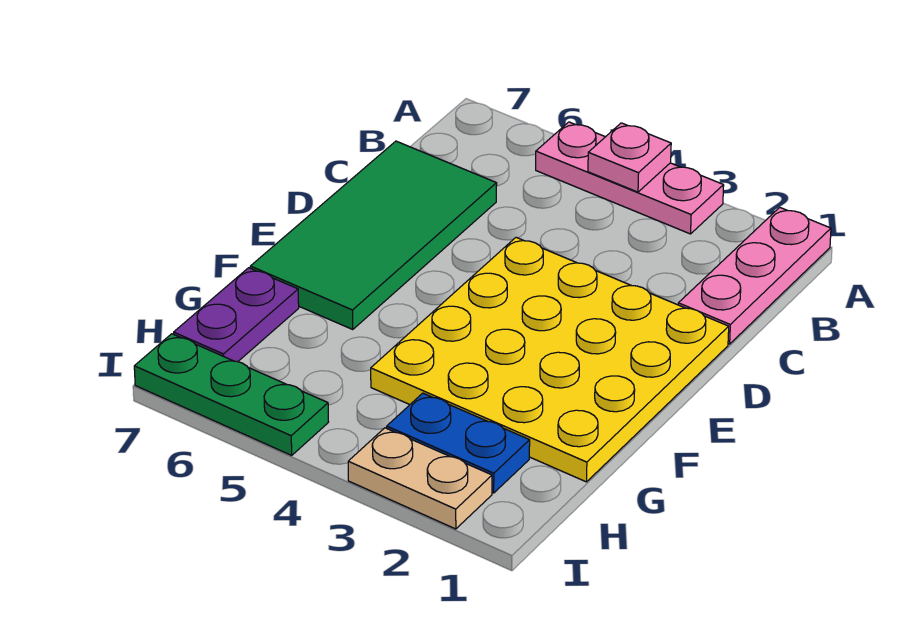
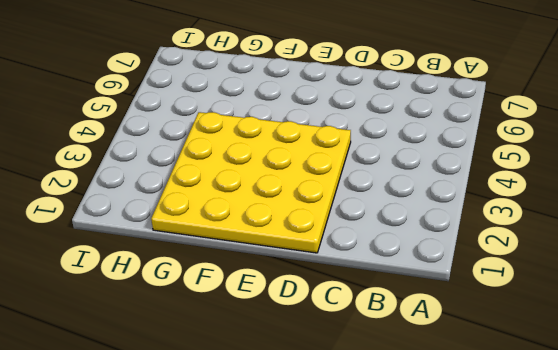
none -> pink plate A1:C1 level 1
none -> pink plate A3:A5 level 1

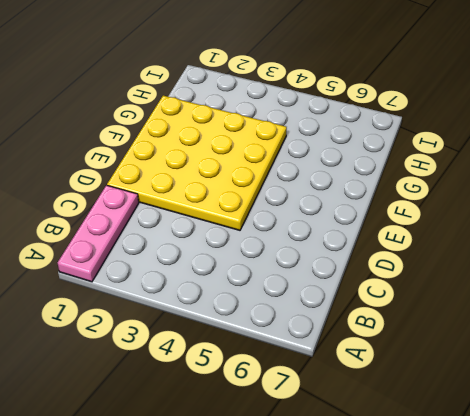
none -> pink plate A3:A5 level 1
none -> green tile C6:F7 level 1

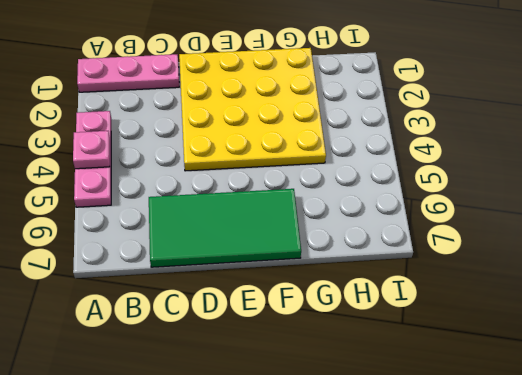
none -> purple plate G7:H7 level 1
none -> blue plate H2:H3 level 1

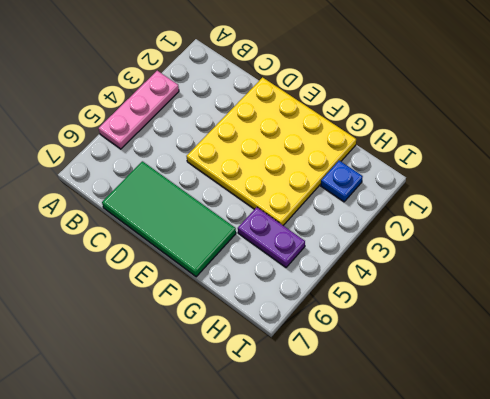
purple plate G5:H5 level 1 -> purple plate G7:H7 level 1
blue plate H2 level 1 -> blue plate H2:H3 level 1
none -> pink plate A1:C1 level 1
none -> tan plate I2:I3 level 1

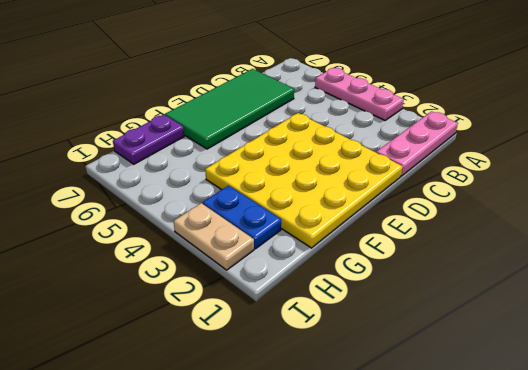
none -> green plate I5:I7 level 1
none -> pink plate A4 level 2

